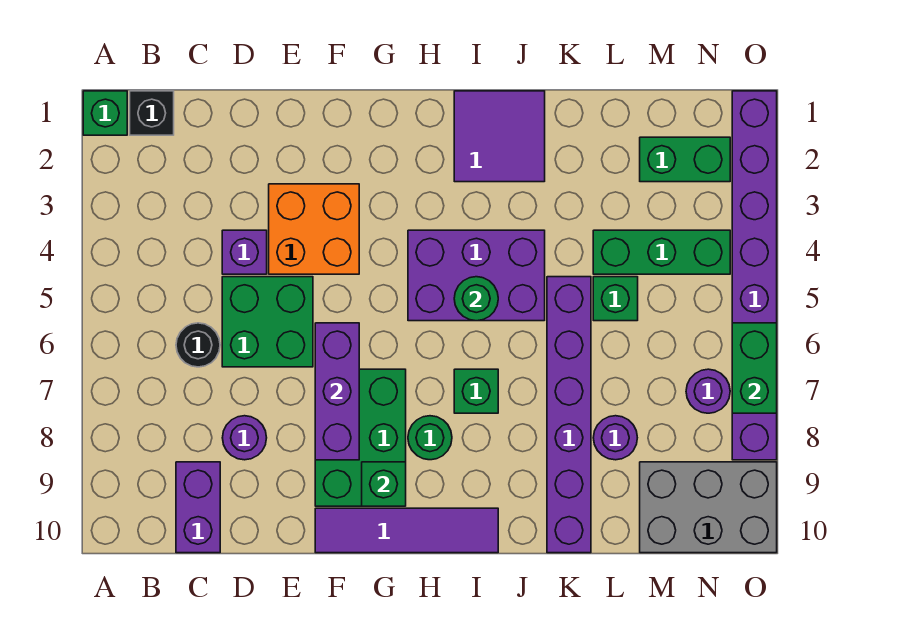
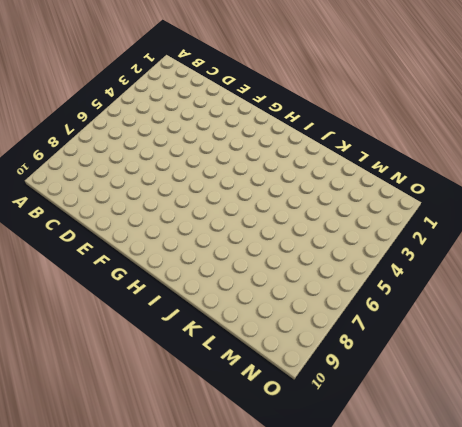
none -> green brick A1 level 1
none -> black brick B1 level 1
none -> black round brick C6 level 1

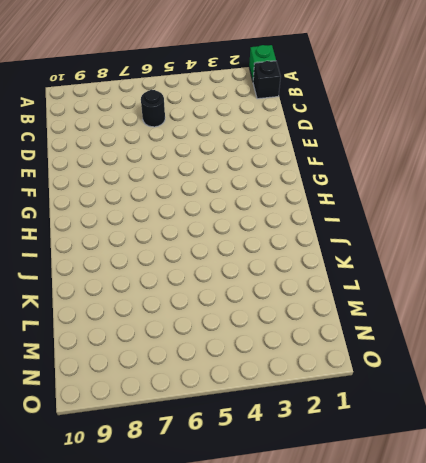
none -> purple brick C9:C10 level 1
none -> purple brick D4 level 1
none -> green brick D5:E6 level 1

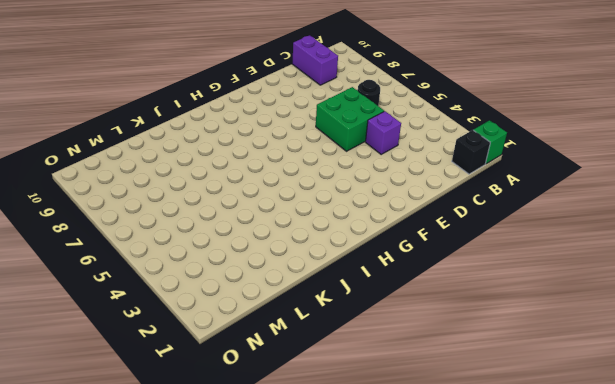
none -> purple round brick D8 level 1
none -> orange brick E3:F4 level 1
none -> green brick F7:G9 level 1

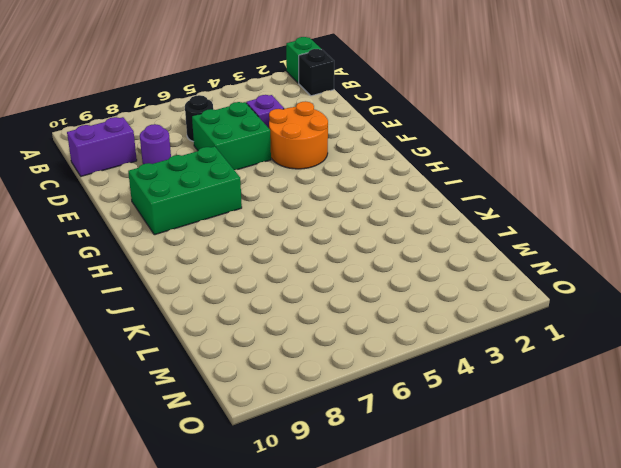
orange round brick E3:F4 level 1 -> orange brick E3:F4 level 1
none -> purple tile F10:I10 level 1
none -> purple brick H4:J5 level 1
none -> green round brick H8 level 1

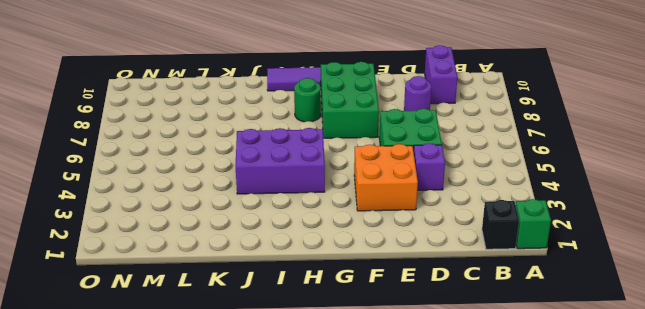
none -> black round brick C6 level 1
none -> purple tile I1:J2 level 1
none -> green brick I7 level 1

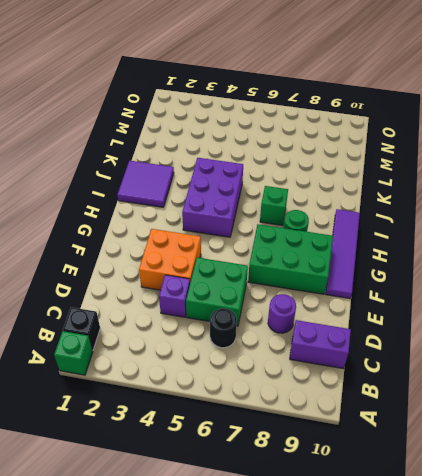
none -> purple brick K5:K10 level 1
none -> green brick L4:N4 level 1
none -> green brick L5 level 1

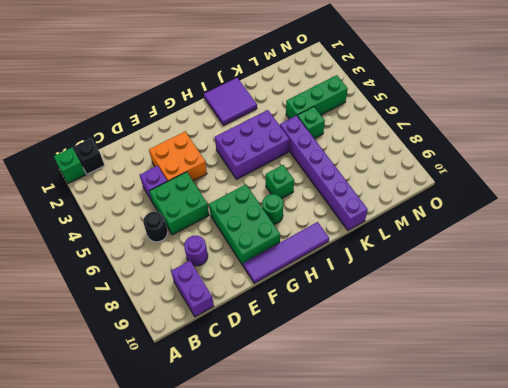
none -> purple round brick L8 level 1
none -> green brick M2:N2 level 1
none -> grey brick M9:O10 level 1

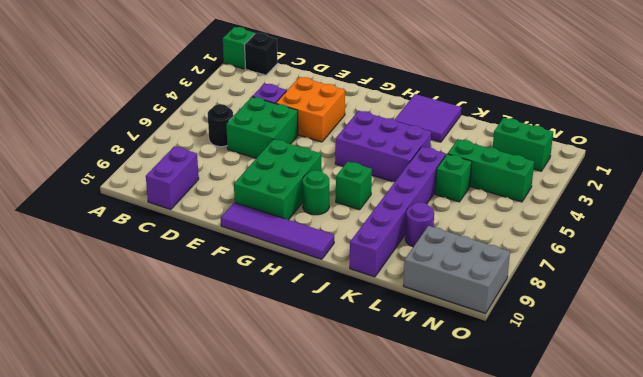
none -> purple round brick D8 level 1
none -> purple round brick N7 level 1
none -> purple brick O1:O8 level 1

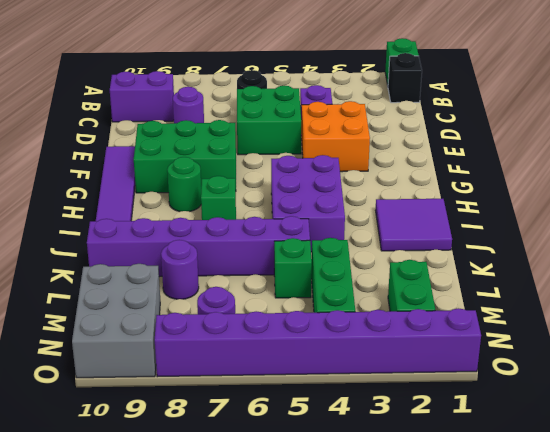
none -> purple brick F6:F8 level 2
none -> green brick G9 level 2
none -> green round brick I5 level 2

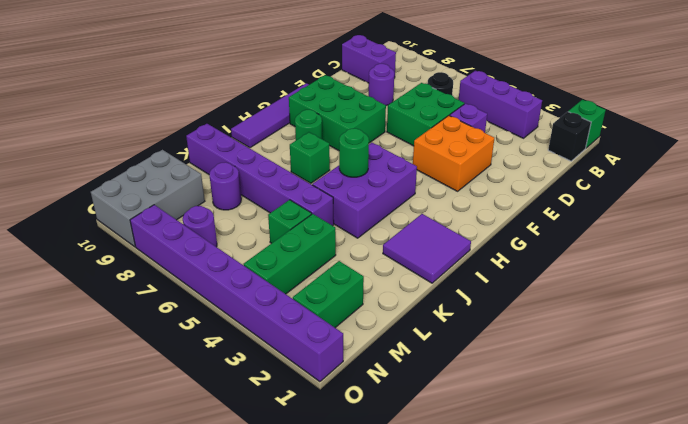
purple brick B3:B5 level 1 -> purple brick F6:F8 level 2
none -> green brick G9 level 2
none -> green brick O6:O7 level 2

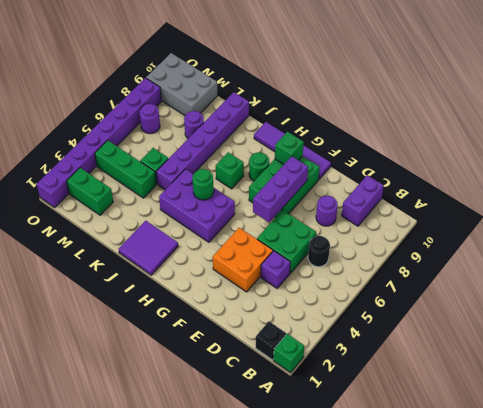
none -> green brick O6:O7 level 2

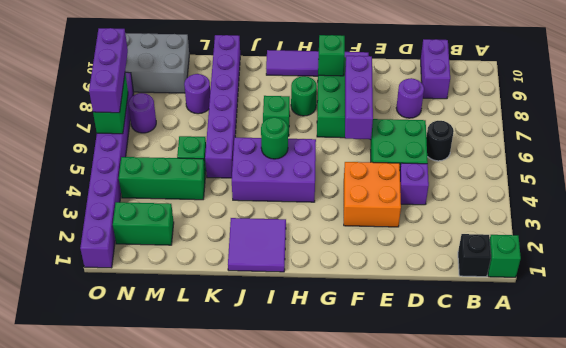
purple brick O6:O8 level 3 -> none

